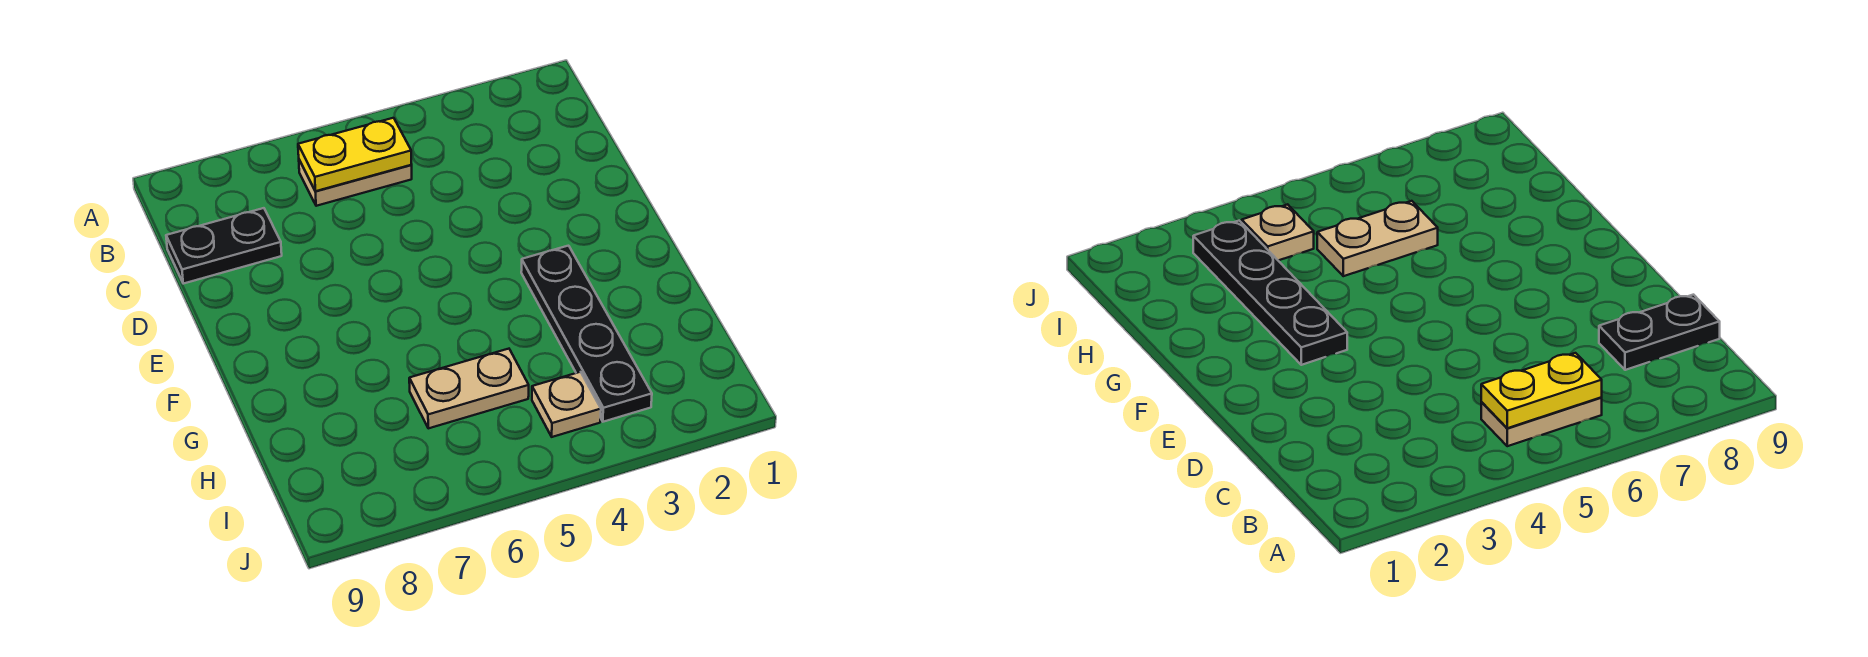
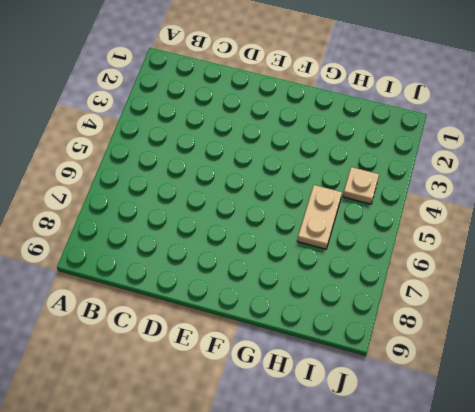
none -> tan plate B5:B6 level 1
none -> black plate C8:C9 level 1

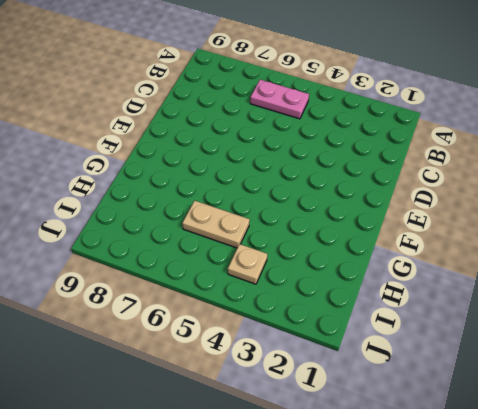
pink plate B5:B6 level 1 -> tan plate B5:B6 level 1
none -> black plate C8:C9 level 1
none -> black plate F3:I3 level 1

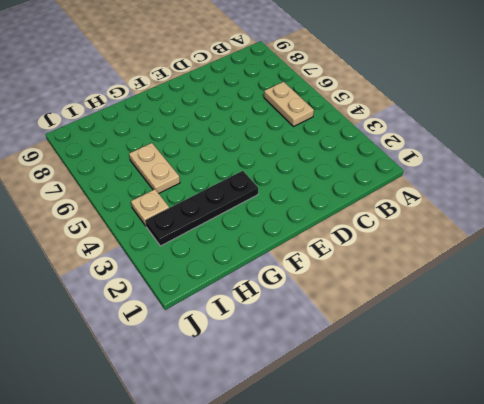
none -> black plate C8:C9 level 1
none -> yellow plate B5:B6 level 2

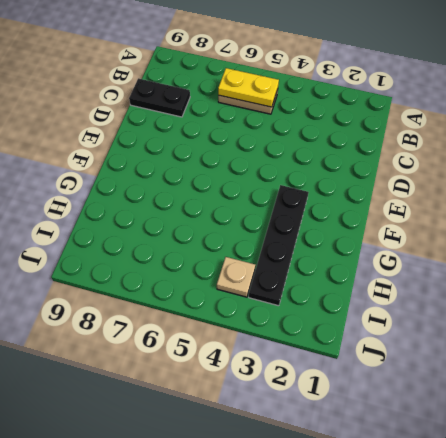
none -> tan plate H5:H6 level 1

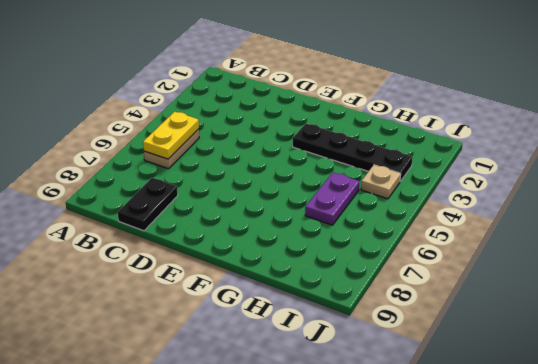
purple plate H5:H6 level 1 -> tan plate H5:H6 level 1

